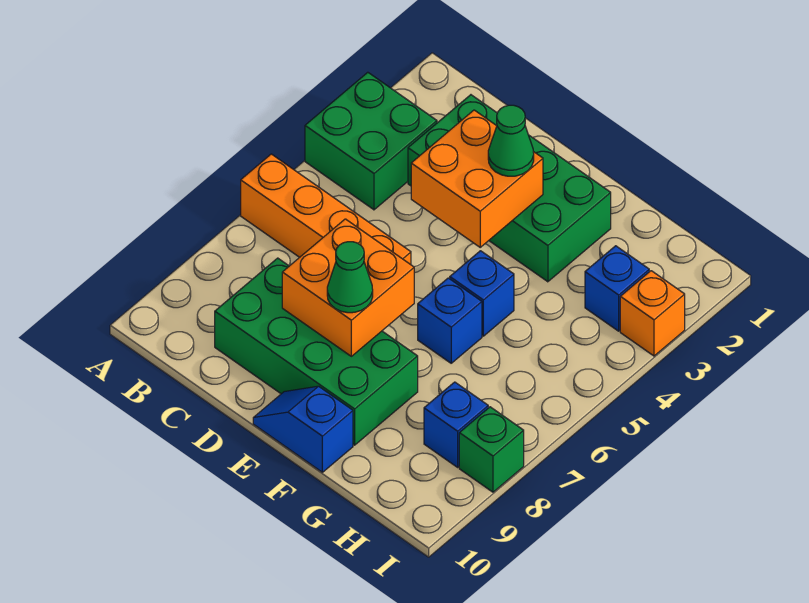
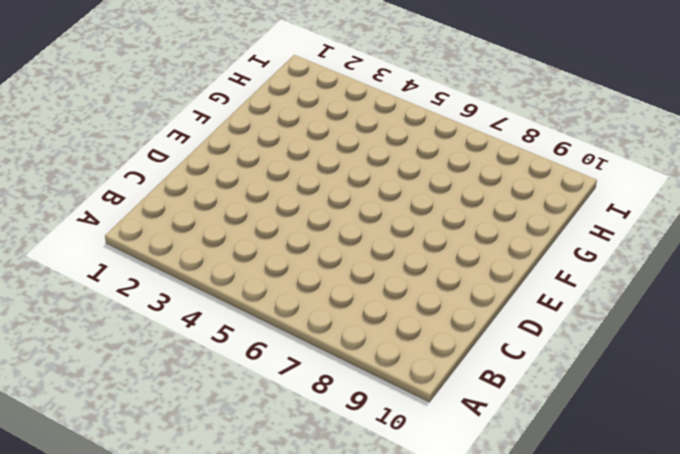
none -> green brick A3:B4 level 1
none -> orange brick A6:D6 level 1
none -> green brick C2:F3 level 1

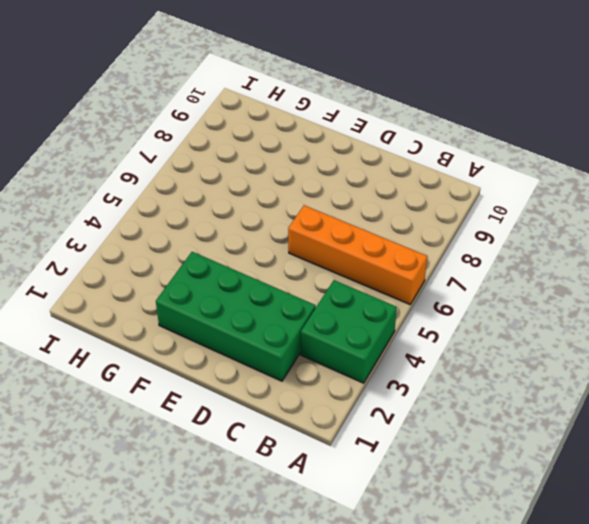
none -> green brick C8:F9 level 1
none -> blue slope E10:F10 level 1 top F
none -> blue brick F5 level 1

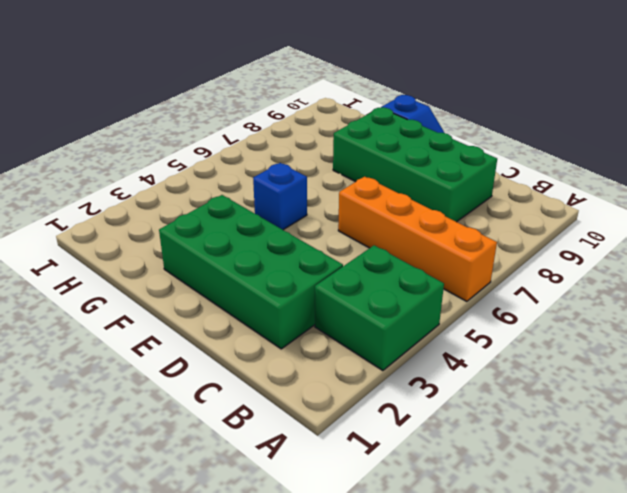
none -> blue brick F6 level 1
none -> blue brick H3 level 1
none -> blue brick H8 level 1

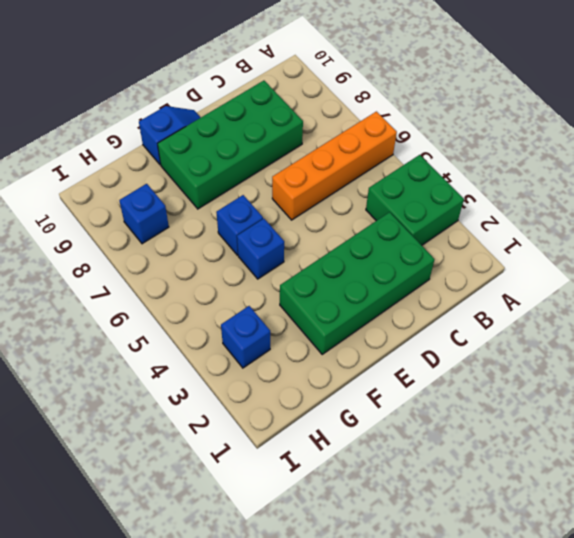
none -> orange brick I3 level 1
none -> green brick I8 level 1
none -> orange brick D3:E4 level 2

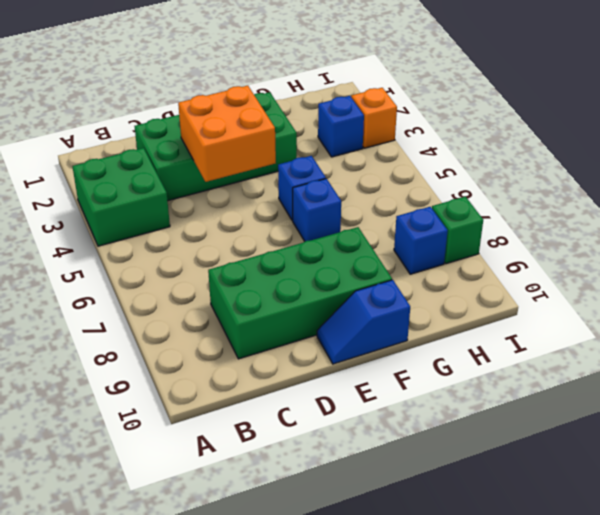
none -> orange brick A6:D6 level 1
none -> orange brick D7:E8 level 2
none -> green cone E3 level 3

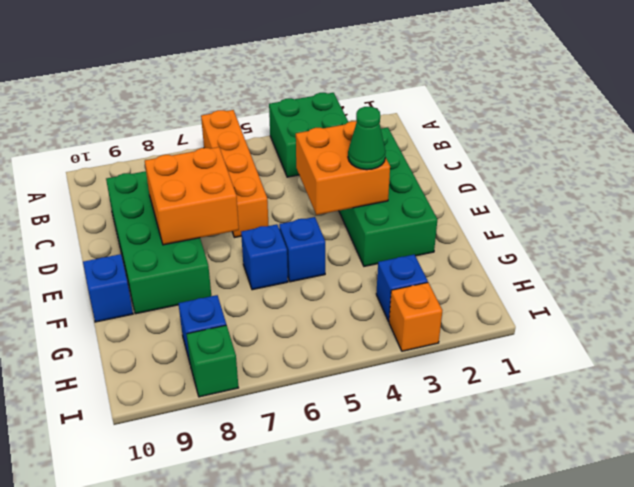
none -> green cone E8 level 3

